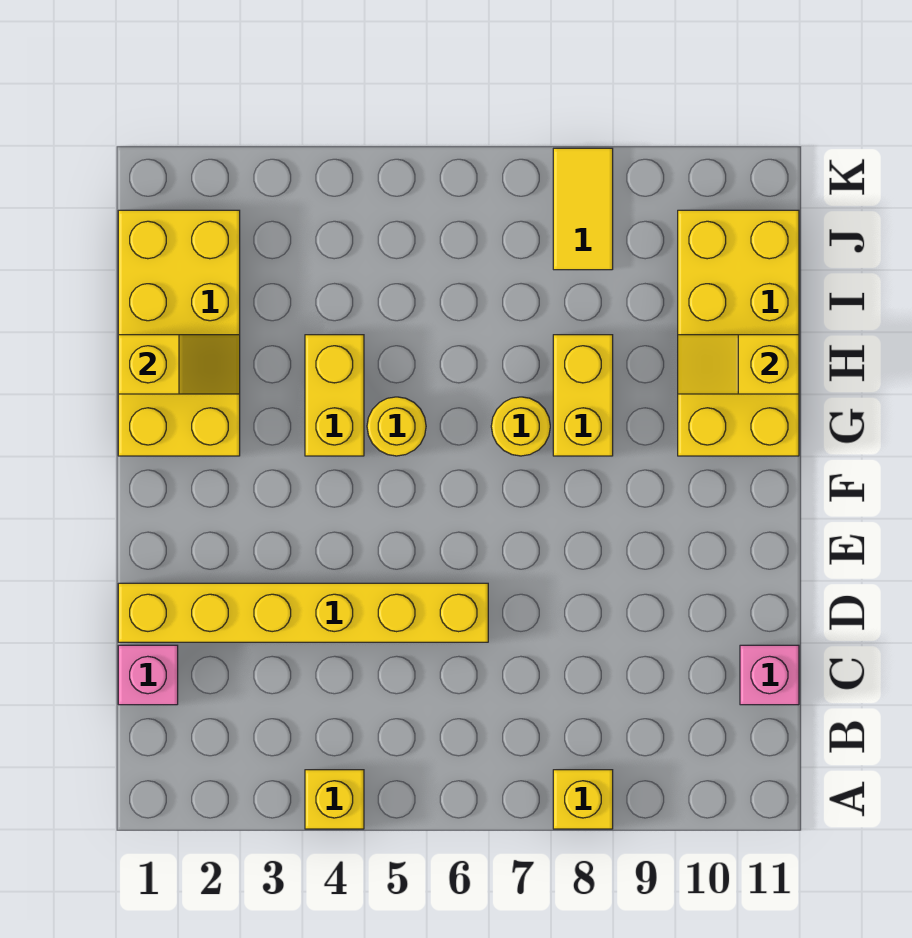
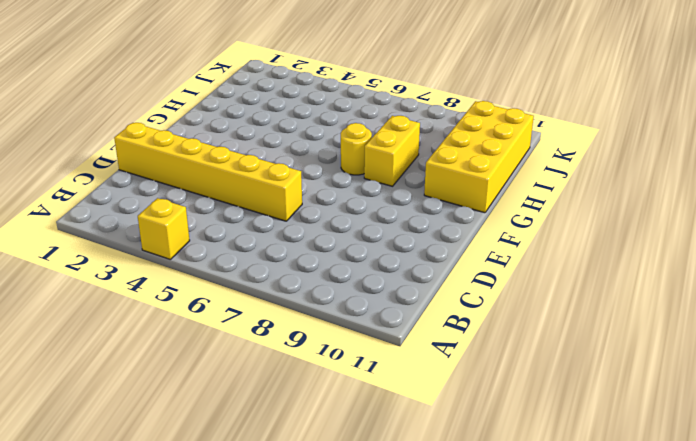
none -> yellow brick A8 level 1
none -> pink brick C1 level 1
none -> pink brick C11 level 1

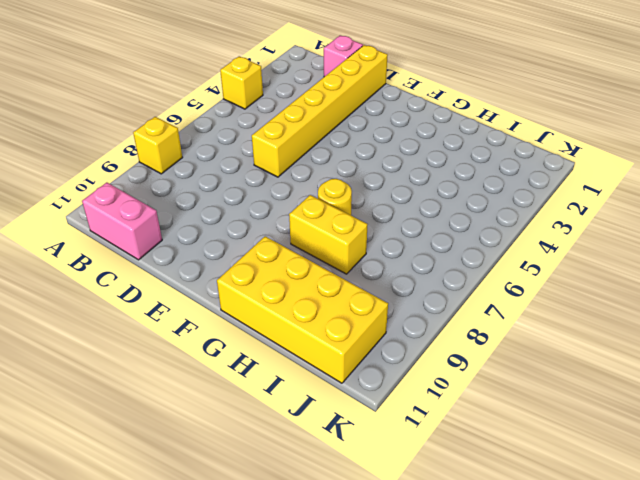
pink brick B11:C11 level 1 -> pink brick C11 level 1
none -> yellow brick G1:J2 level 1
none -> yellow brick G4:H4 level 1
none -> yellow round brick G5 level 1

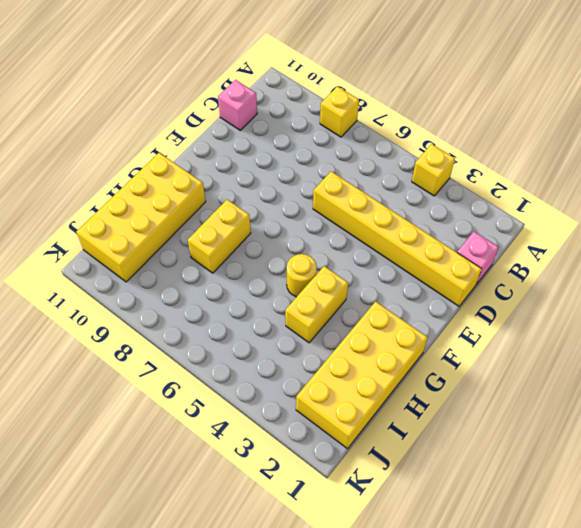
none -> yellow round brick G7 level 1
none -> yellow tile J8:K8 level 1
none -> yellow slope H1:H2 level 2 top 1

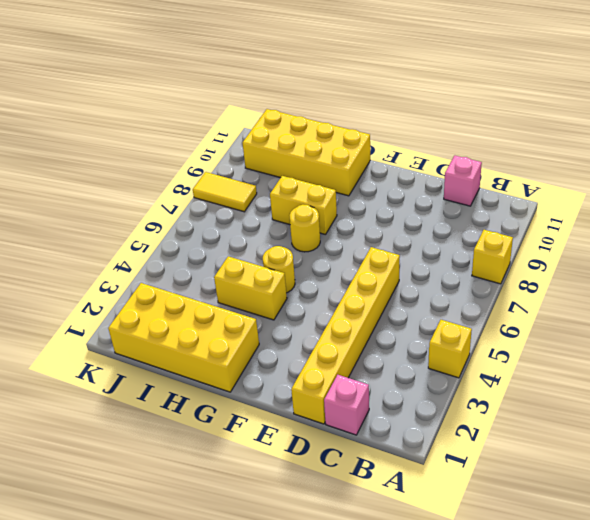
none -> yellow slope H1:H2 level 2 top 1
none -> yellow slope H10:H11 level 2 top 11

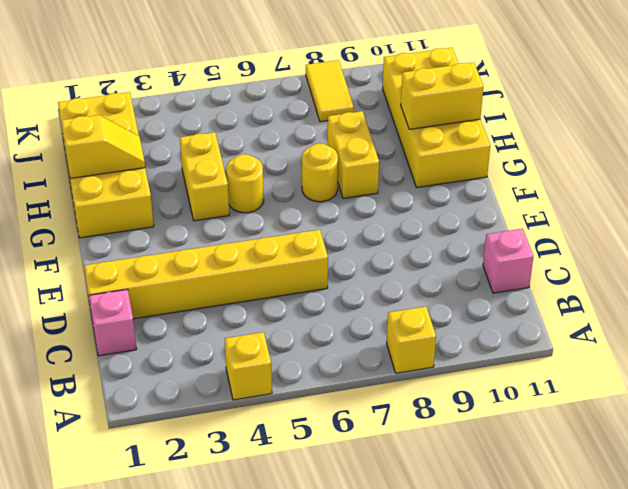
yellow brick H10:H11 level 2 -> yellow slope H10:H11 level 2 top 11

